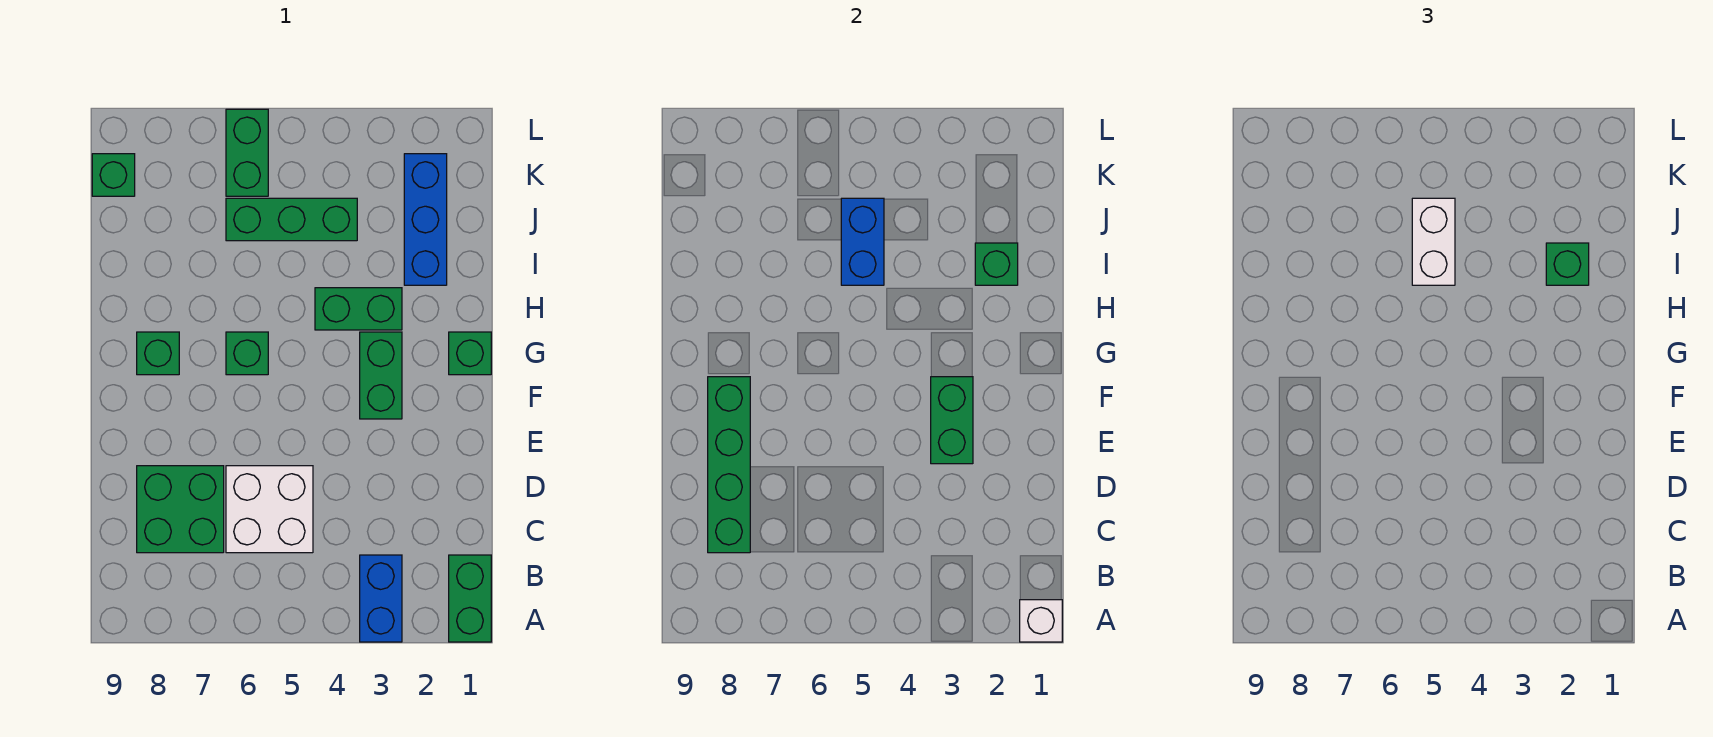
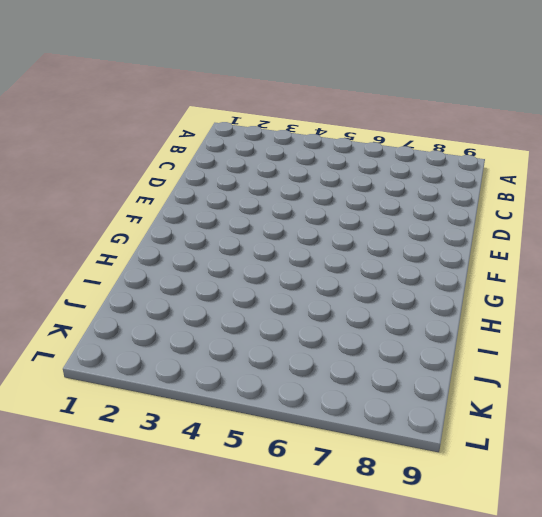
none -> green brick A1:B1 level 1
none -> blue brick A3:B3 level 1
none -> white brick C5:D6 level 1

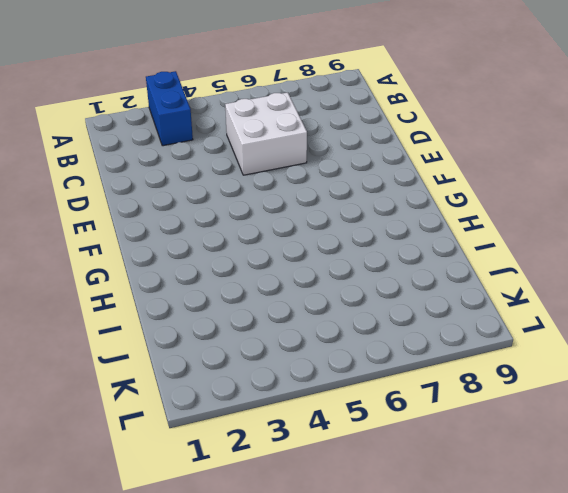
none -> green brick A1:B1 level 1
none -> green brick C7:D8 level 1
none -> green brick F3:G3 level 1

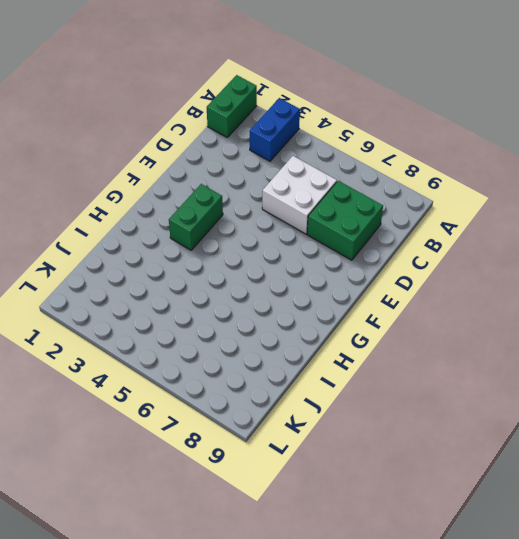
none -> green brick G1 level 1
none -> green brick G6 level 1
none -> green brick G8 level 1

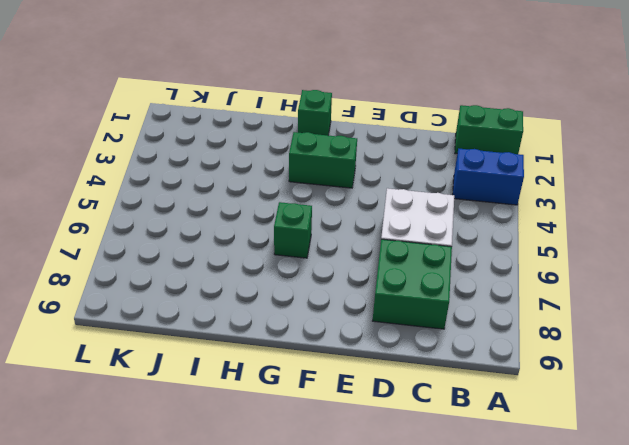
none -> green brick G8 level 1
none -> green brick H3:H4 level 1
none -> blue brick I2:K2 level 1

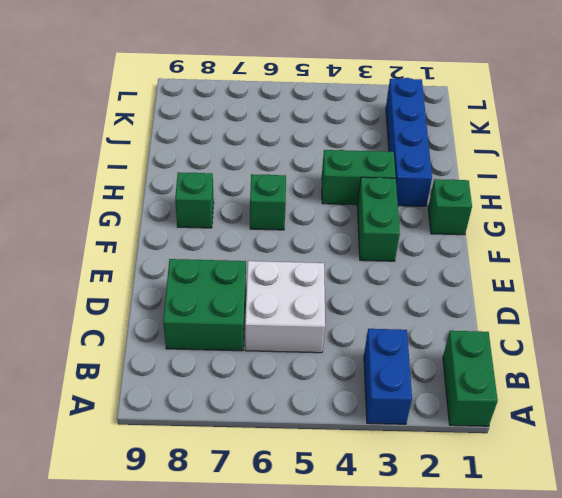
blue brick H2:K2 level 1 -> blue brick I2:K2 level 1
none -> green brick J4:J6 level 1
none -> green brick K6:L6 level 1
none -> green brick K9 level 1

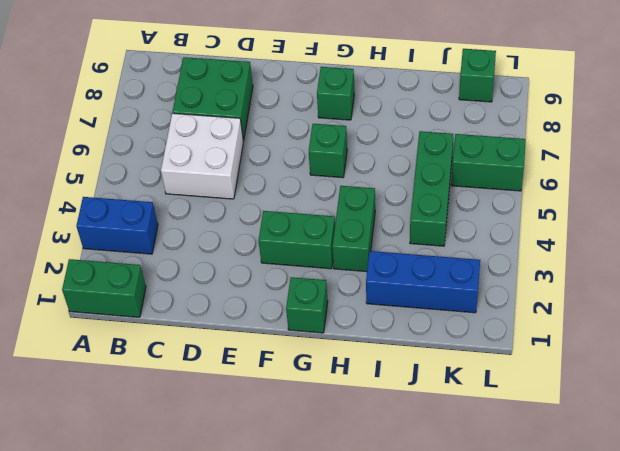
none -> white brick A1 level 2
none -> green brick C8:F8 level 2
none -> green brick E3:F3 level 2

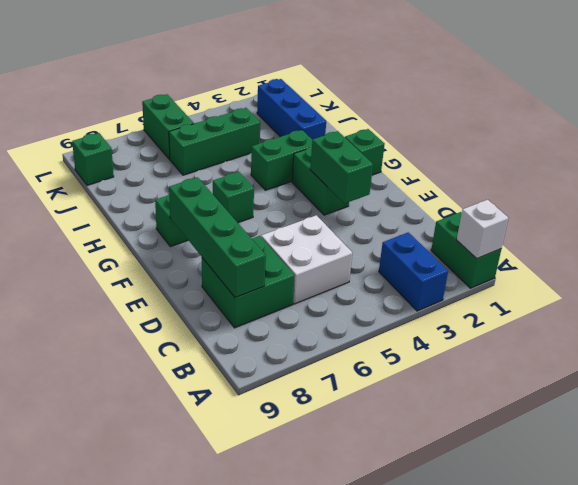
none -> green brick I2 level 2
none -> blue brick I5:J5 level 2
none -> green brick I2 level 3

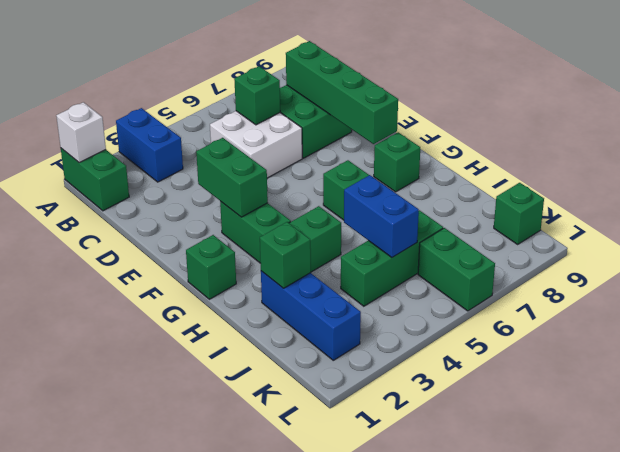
green brick C6 level 2 -> green brick I2 level 3
none -> white brick I5:J5 level 3

